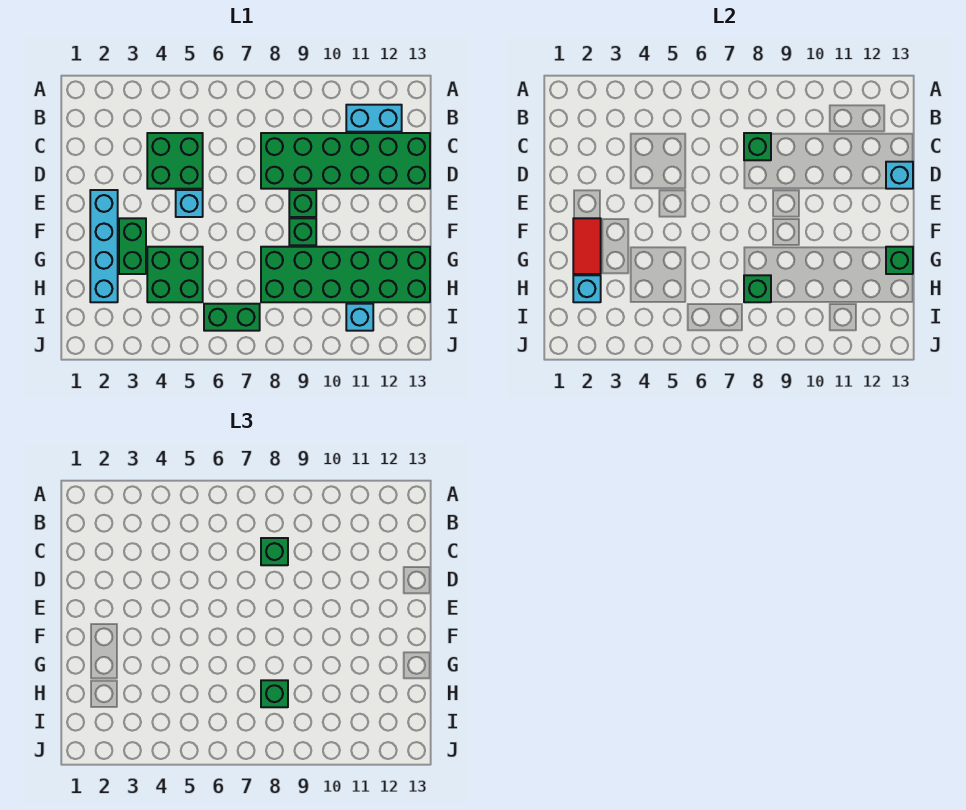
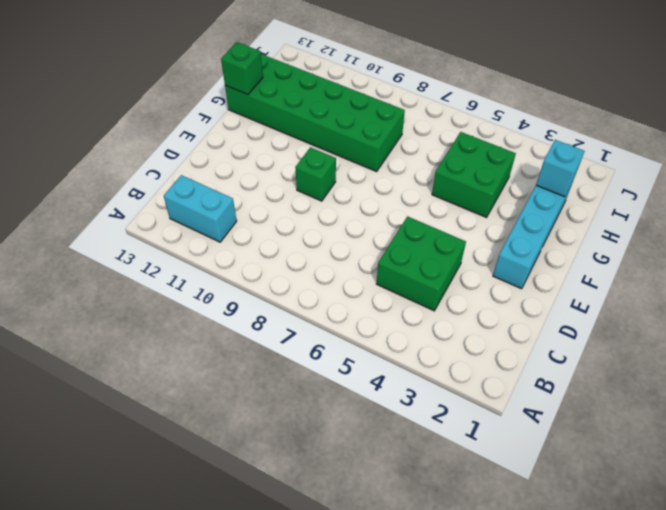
none -> green brick C8:D13 level 1
none -> cyan brick E5 level 1
none -> green brick F3:G3 level 1

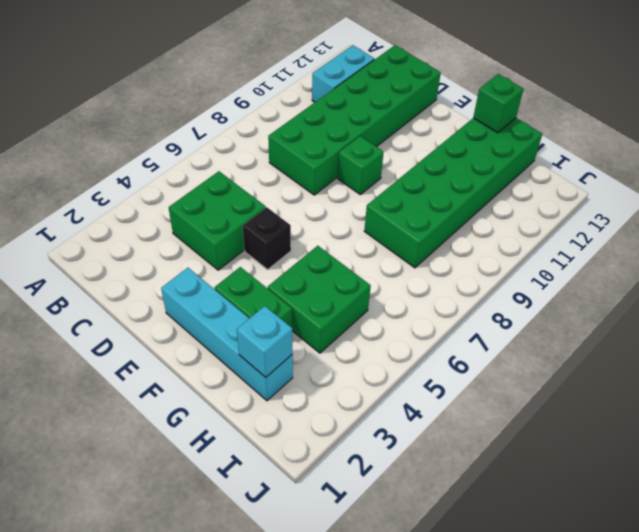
black brick E5 level 1 -> cyan brick E5 level 1
none -> green brick F9 level 1
none -> green brick I6:I7 level 1
none -> cyan brick I11 level 1

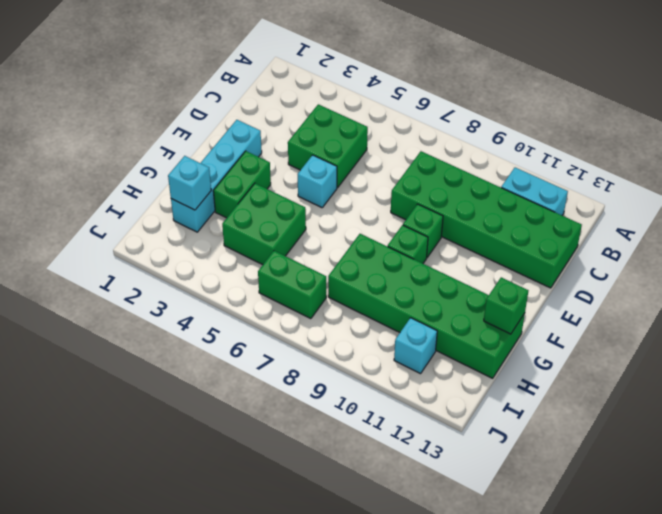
none -> green brick C8 level 2
none -> cyan brick D13 level 2
none -> red tile F2:G2 level 2

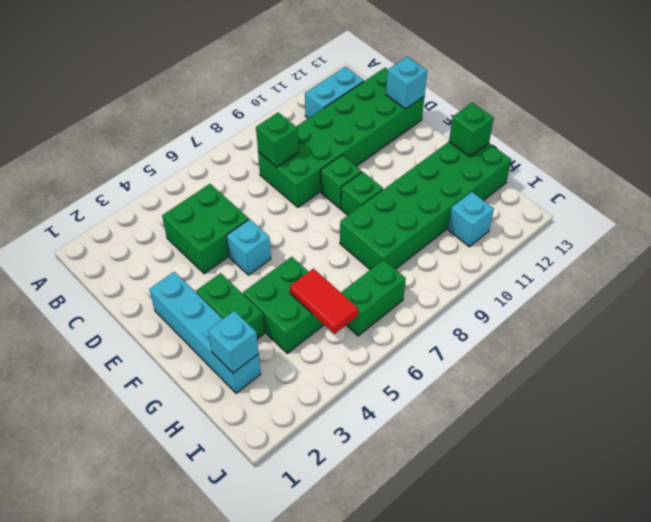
red tile H5:I5 level 2 -> red tile F2:G2 level 2
none -> green brick H8 level 2
none -> green brick C8 level 3
none -> green brick H8 level 3

